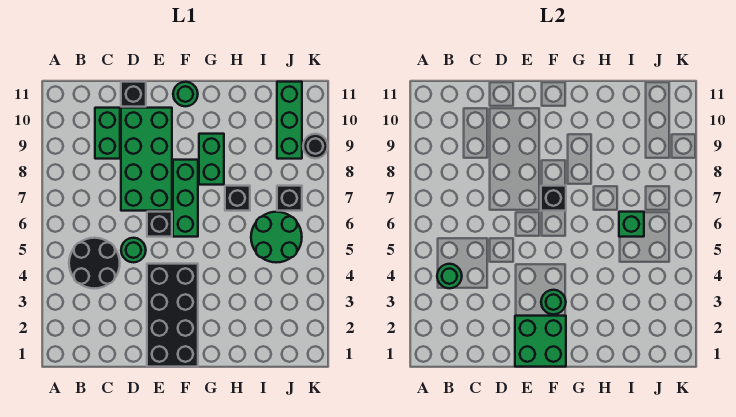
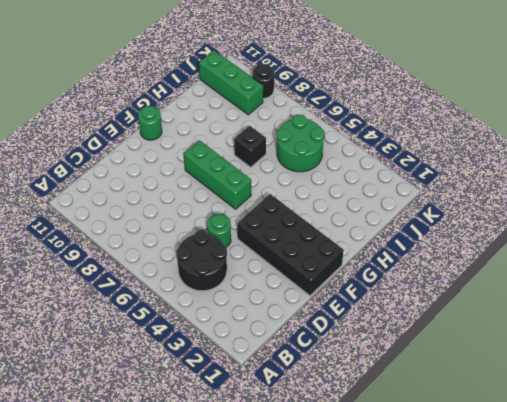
none -> green brick C9:C10 level 1
none -> green brick D7:E10 level 1
none -> black brick D11 level 1

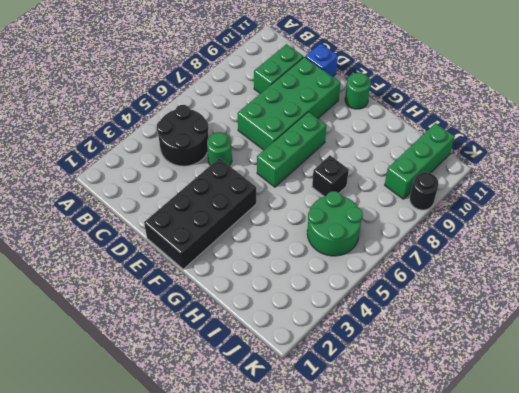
blue brick D11 level 1 -> black brick D11 level 1
none -> black brick E6 level 1
none -> green brick G8:G9 level 1
none -> black brick J7 level 1

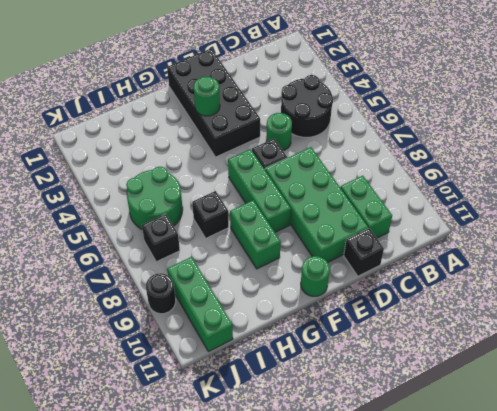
none -> green round brick B4 level 2
none -> green brick E1:F2 level 2
none -> black brick F7 level 2

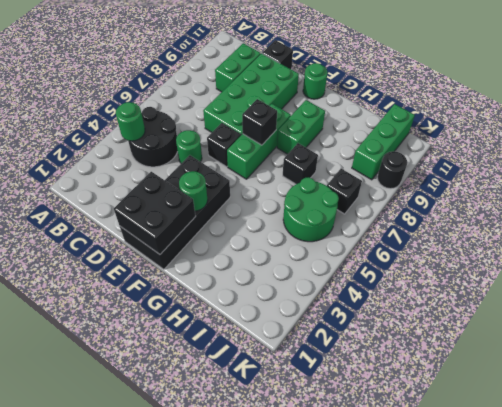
black brick E1:F2 level 2 -> green brick E1:F2 level 2
none -> green brick I6 level 2

